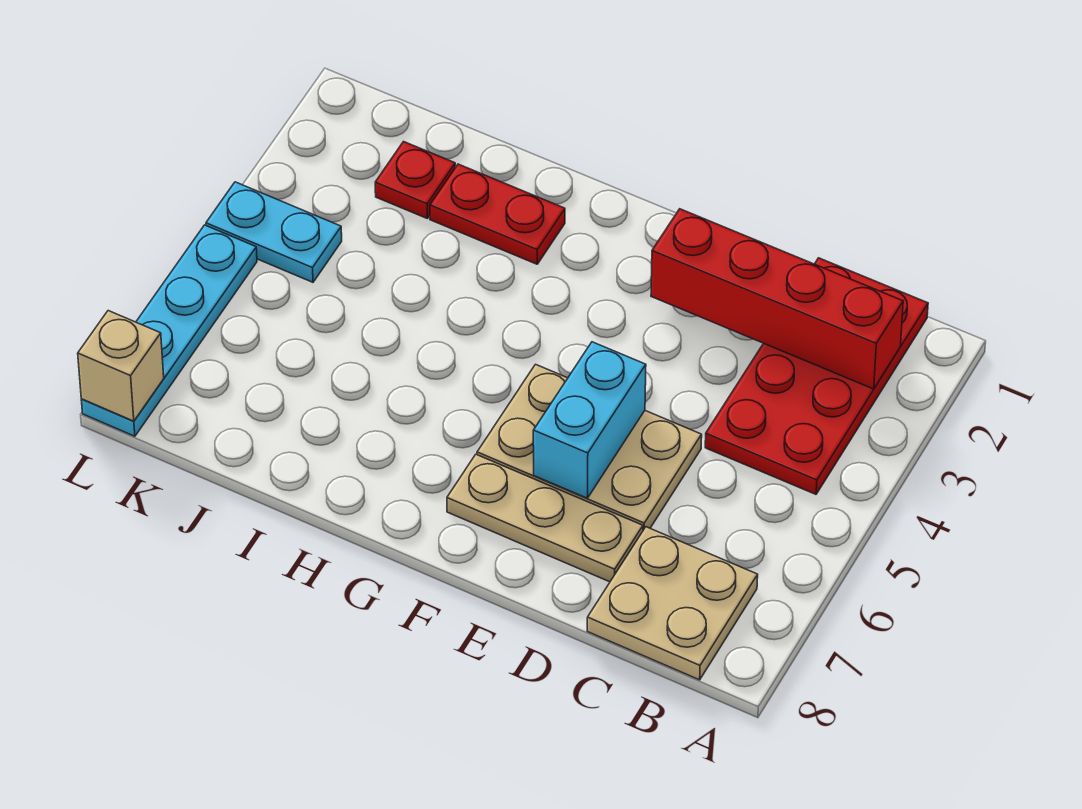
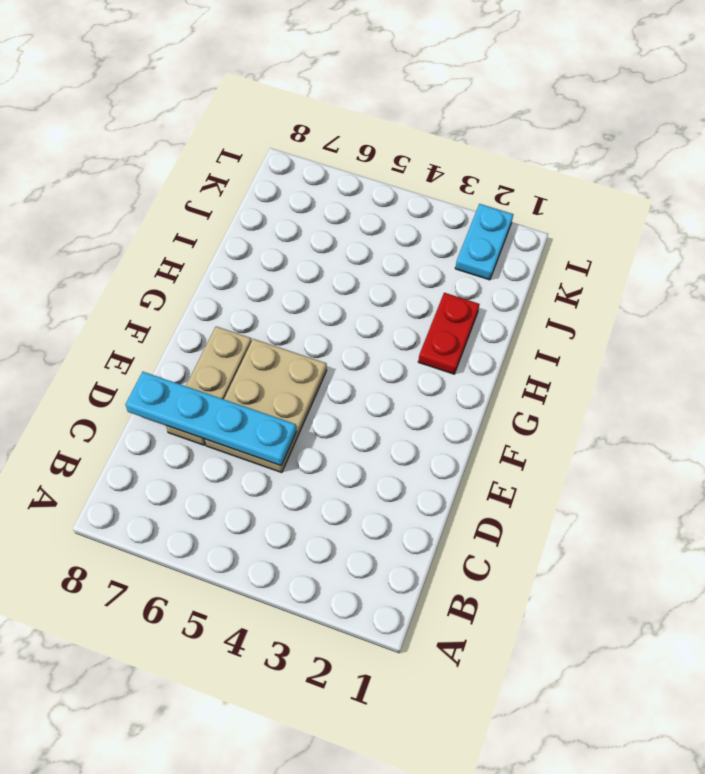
cyan plate D5:D8 level 2 -> cyan plate L5:L8 level 1
cyan plate K2:L2 level 1 -> cyan plate K4:L4 level 1
none -> red plate B1:C4 level 1
none -> tan plate B7:C8 level 1

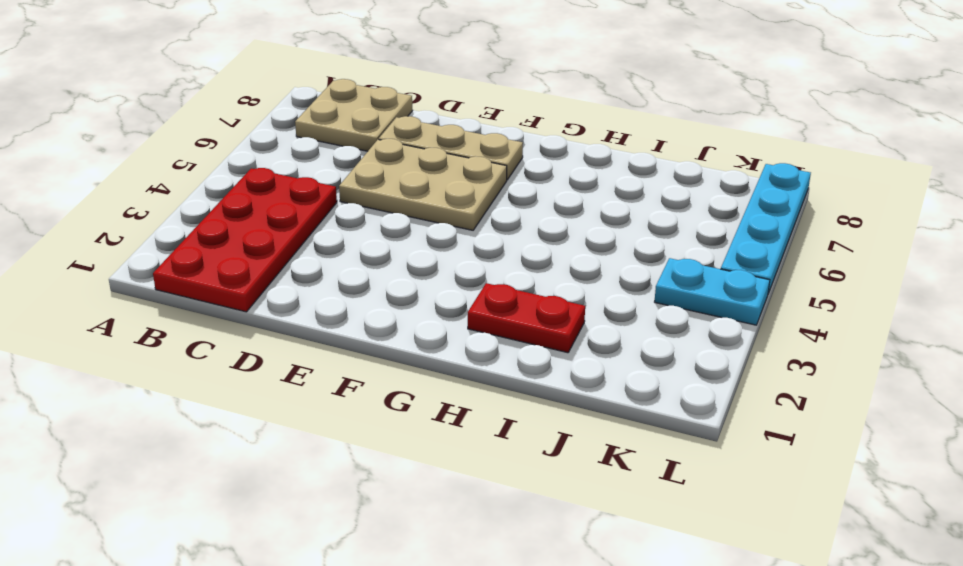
none -> red plate J2 level 1
none -> red brick B2:E2 level 2

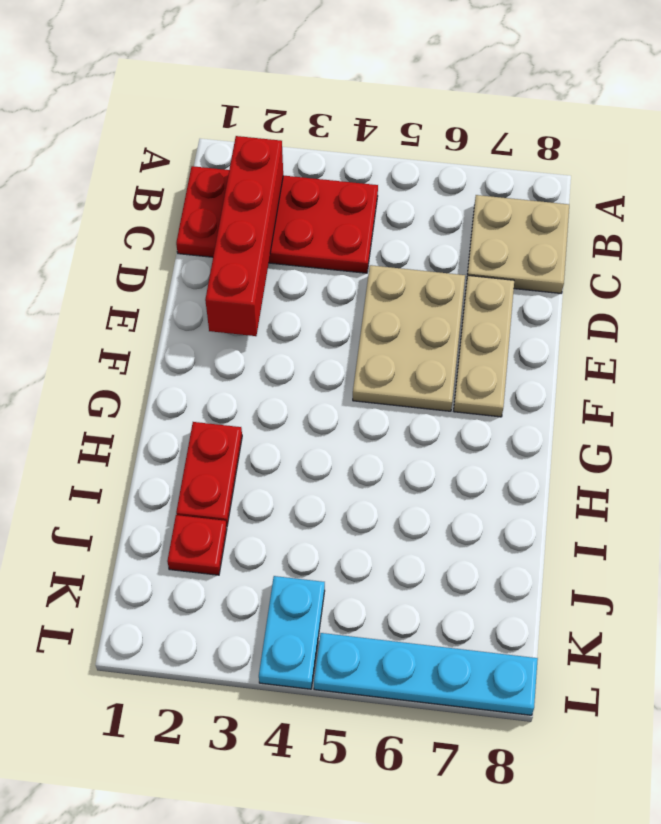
none -> cyan brick E5:E6 level 2
none -> tan brick L8 level 2

